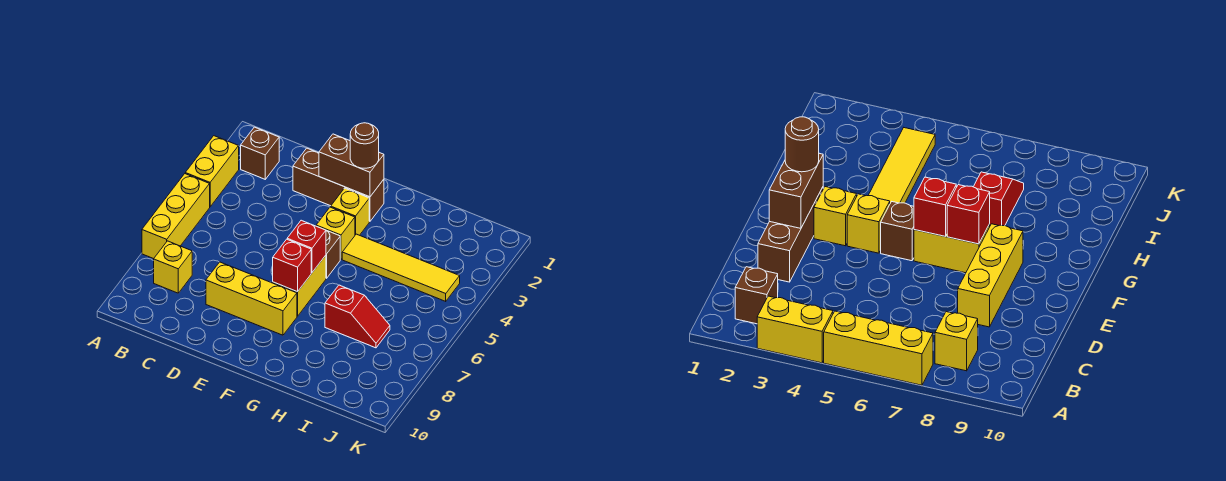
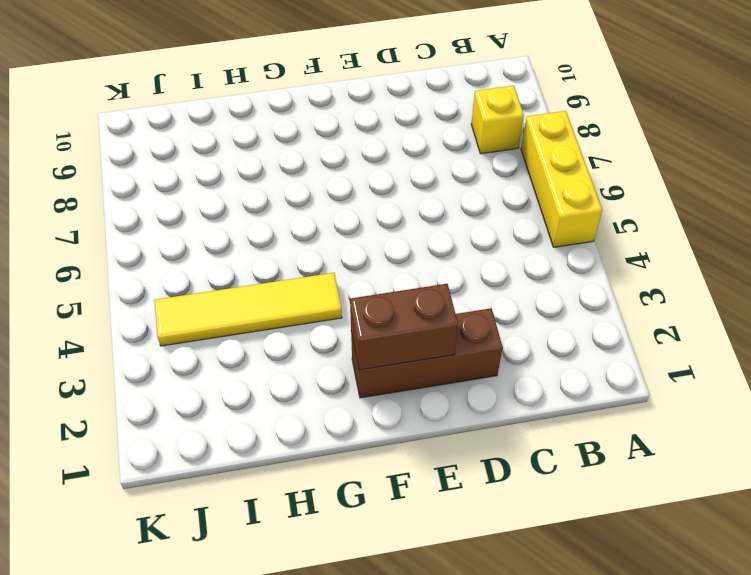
none -> yellow brick A3:A4 level 1
none -> brown brick B2 level 1
none -> yellow brick D8:F8 level 1

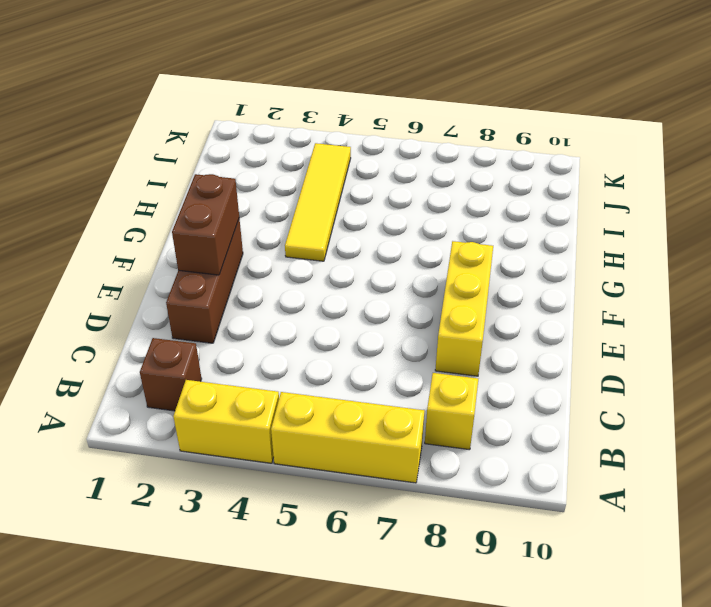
none -> yellow brick F3 level 1
none -> yellow brick F4 level 1
none -> brown brick F5 level 1

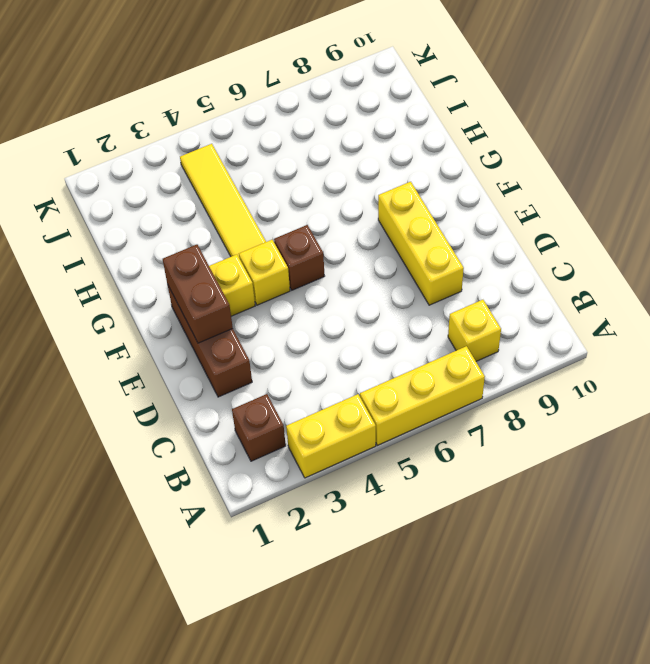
none -> yellow brick F6:F7 level 1
none -> red slope H7:I7 level 1 top H
none -> red brick F6 level 2

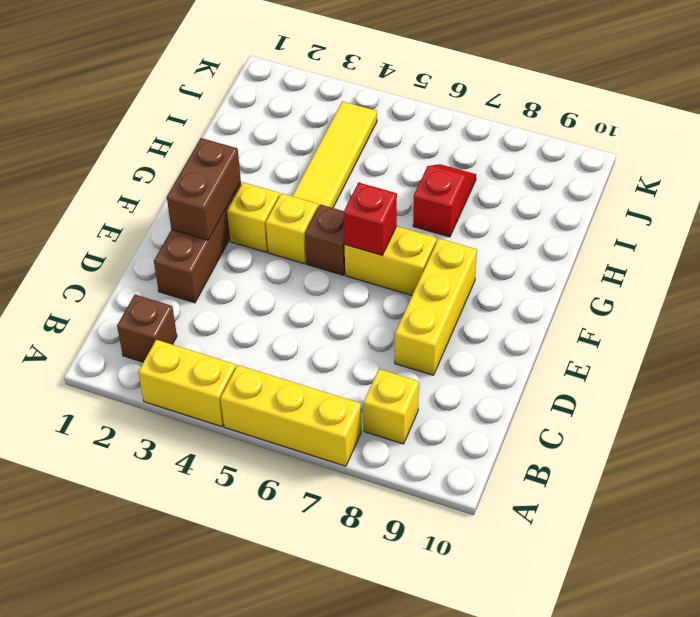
none -> red brick F7 level 2
none -> brown round brick F2 level 3

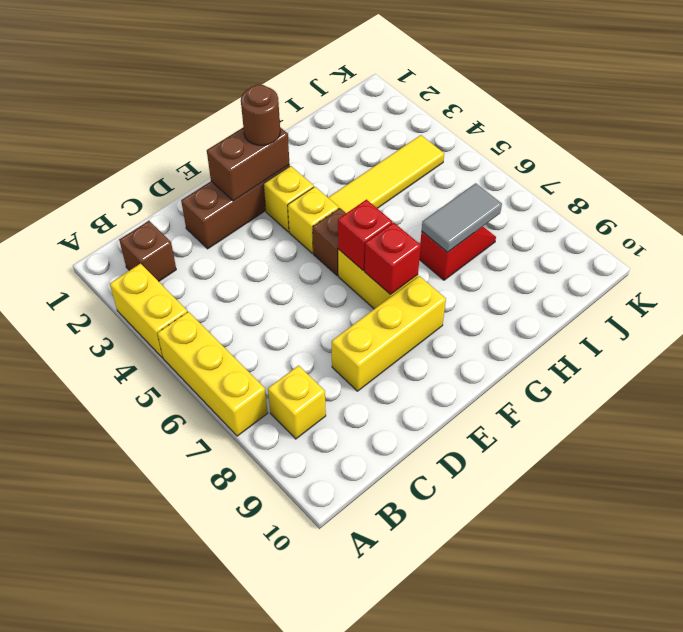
grey tile H7:I7 level 2 -> none

